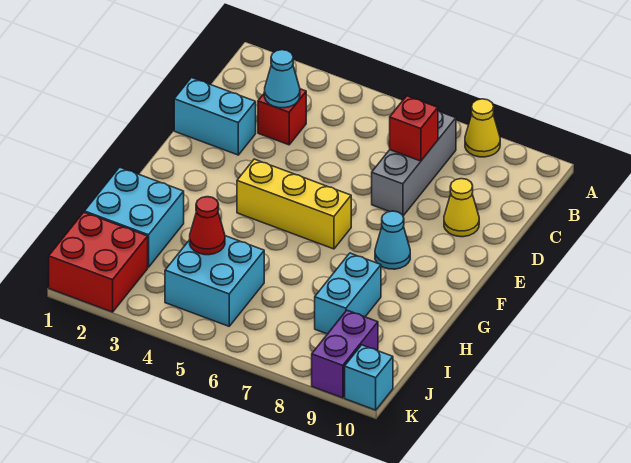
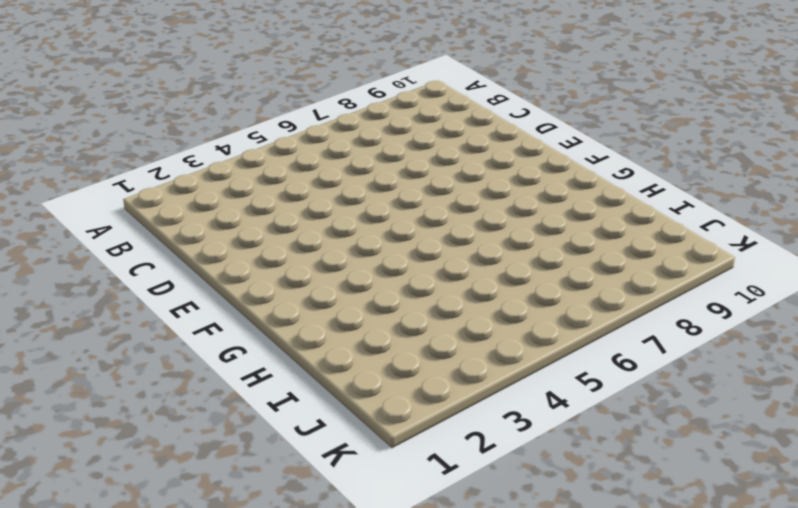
none -> yellow cone A8 level 1
none -> grey brick B7:D7 level 1
none -> red brick C3 level 1

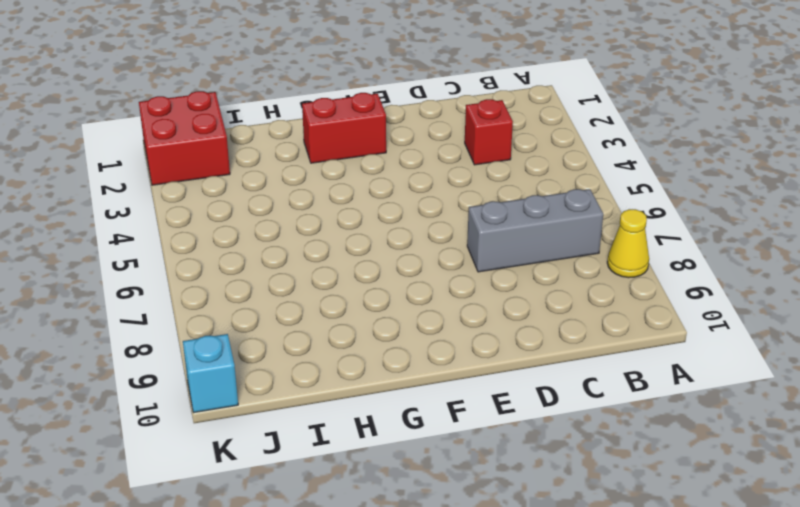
red brick F2:G2 level 1 -> none
none -> cyan brick D1:D2 level 1
none -> yellow cone D9 level 1
none -> yellow brick F4:F6 level 1

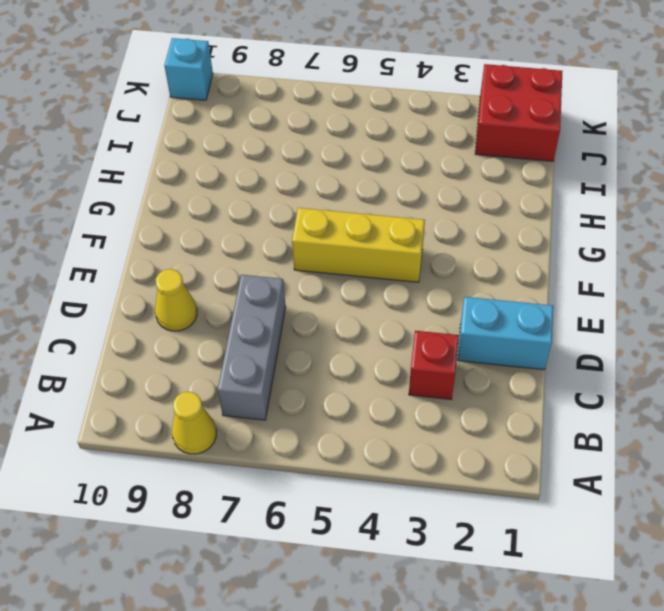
none -> cyan cone F8 level 1
none -> cyan brick H1:I2 level 1
none -> cyan brick H8:I8 level 1

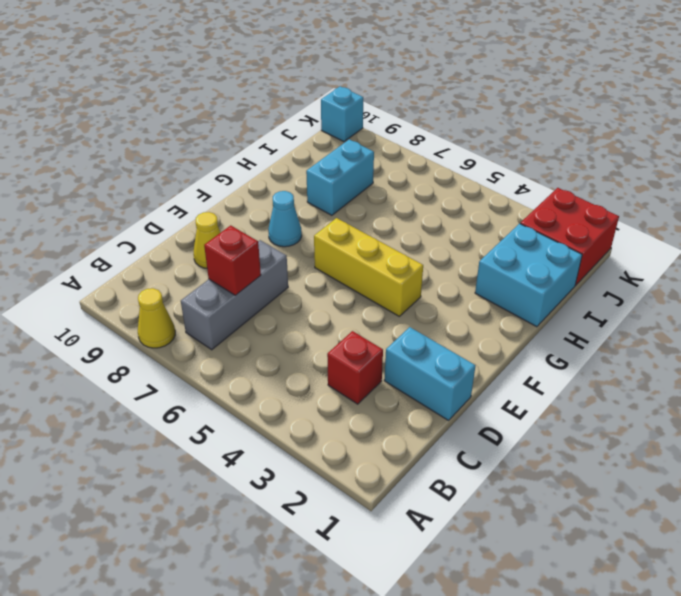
none -> cyan brick I4:J5 level 1
none -> purple brick J9:K9 level 1
none -> cyan cone C3 level 2

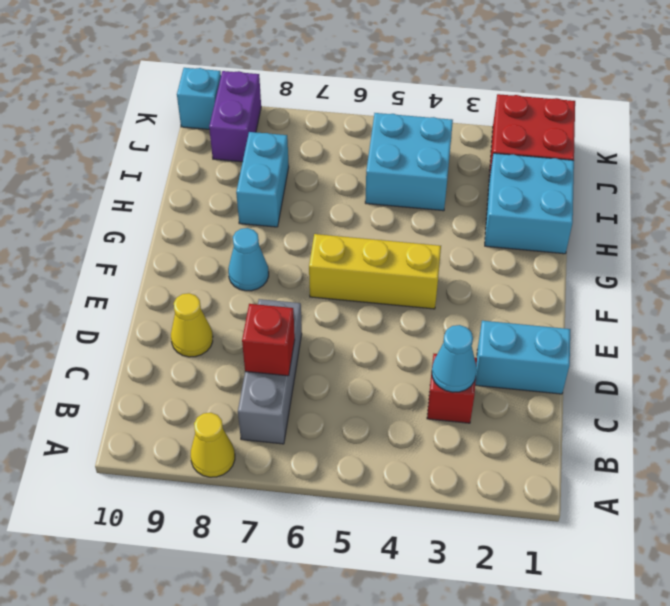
none -> red cone I4 level 2

